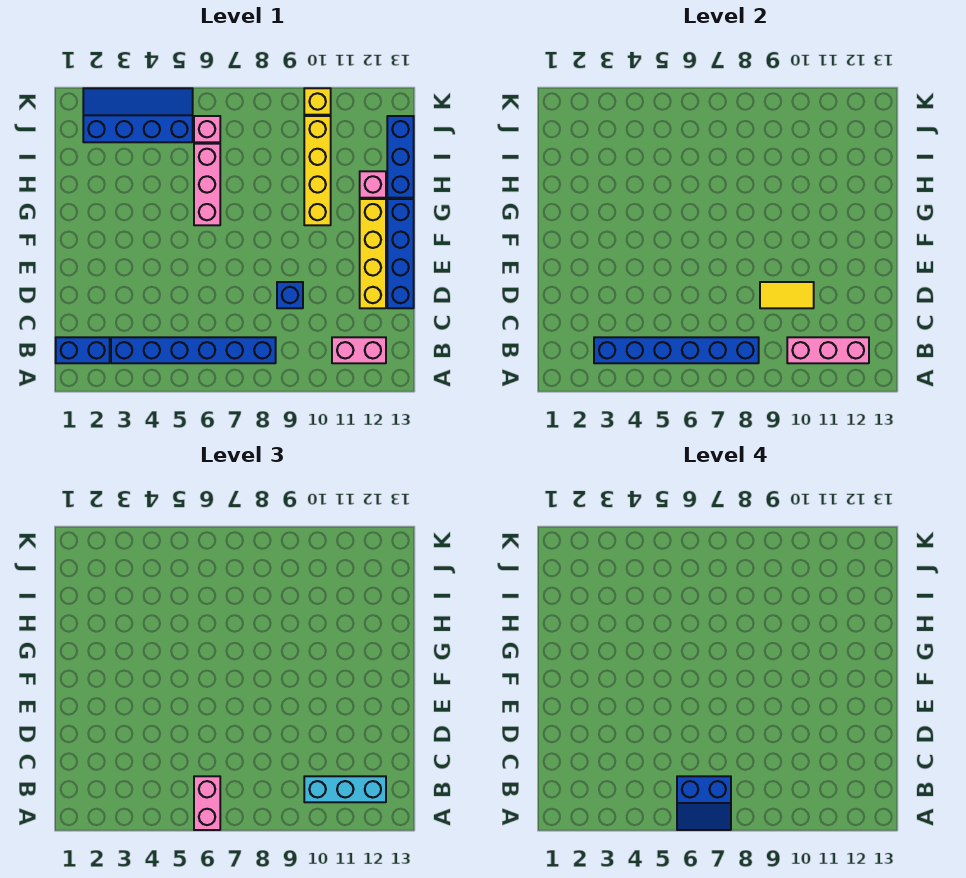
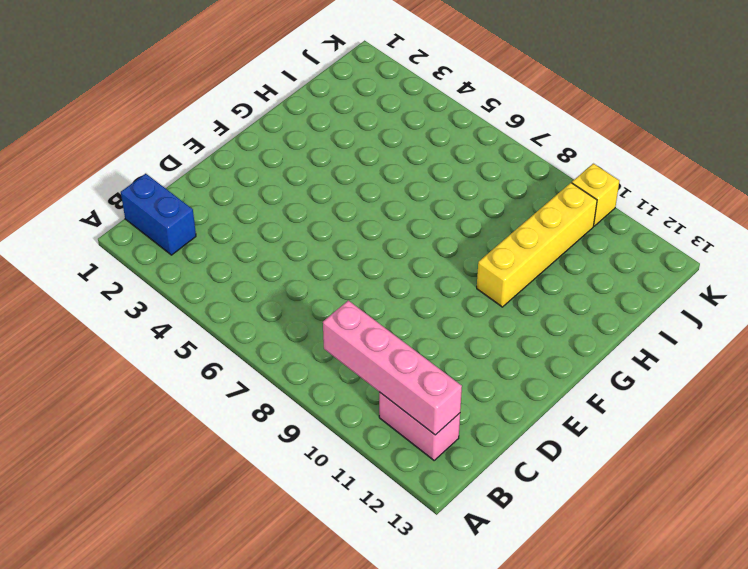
pink brick B9:B12 level 2 -> pink brick B10:B12 level 2
none -> blue brick B3:B8 level 1
none -> blue brick D9 level 1
none -> yellow brick D12:G12 level 1

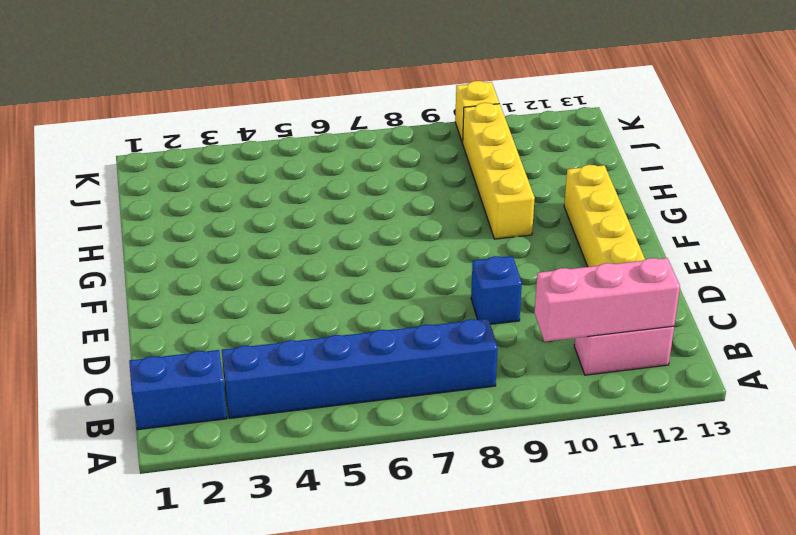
none -> blue brick D13:G13 level 1
none -> pink brick G6:I6 level 1
none -> pink brick H12 level 1

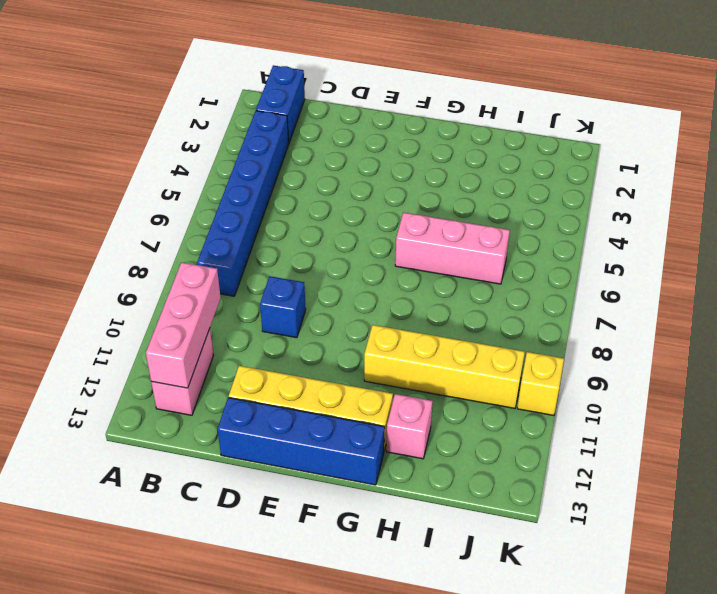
none -> blue brick H13:J13 level 1
none -> blue slope J2:K5 level 1 top J
none -> pink brick J6 level 1

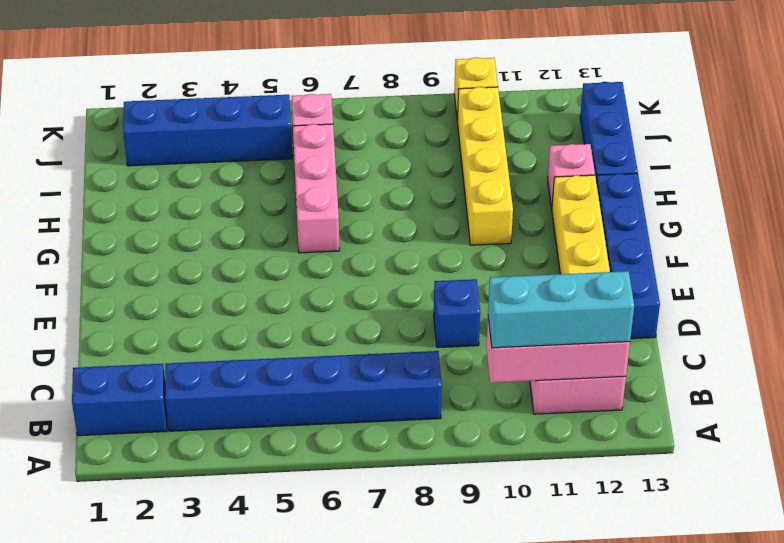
none -> blue brick B3:B8 level 2
none -> yellow tile D9:D10 level 2
none -> pink brick A6:B6 level 3

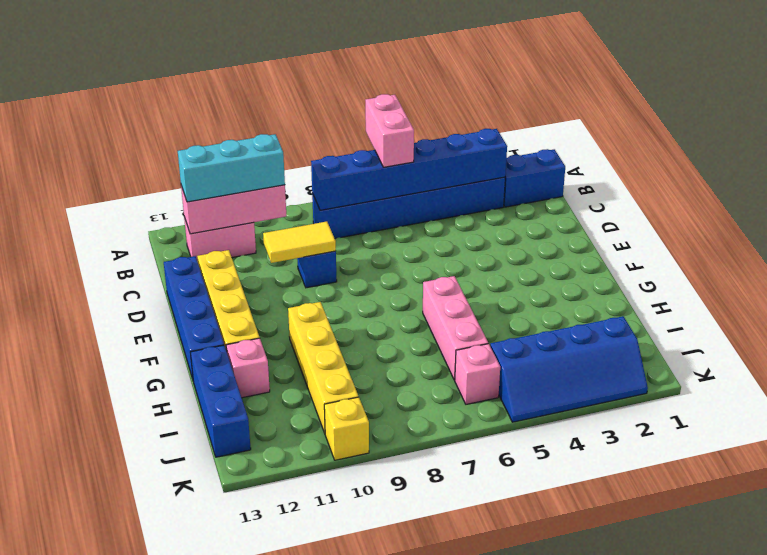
none -> blue slope A6:B7 level 4 top B

